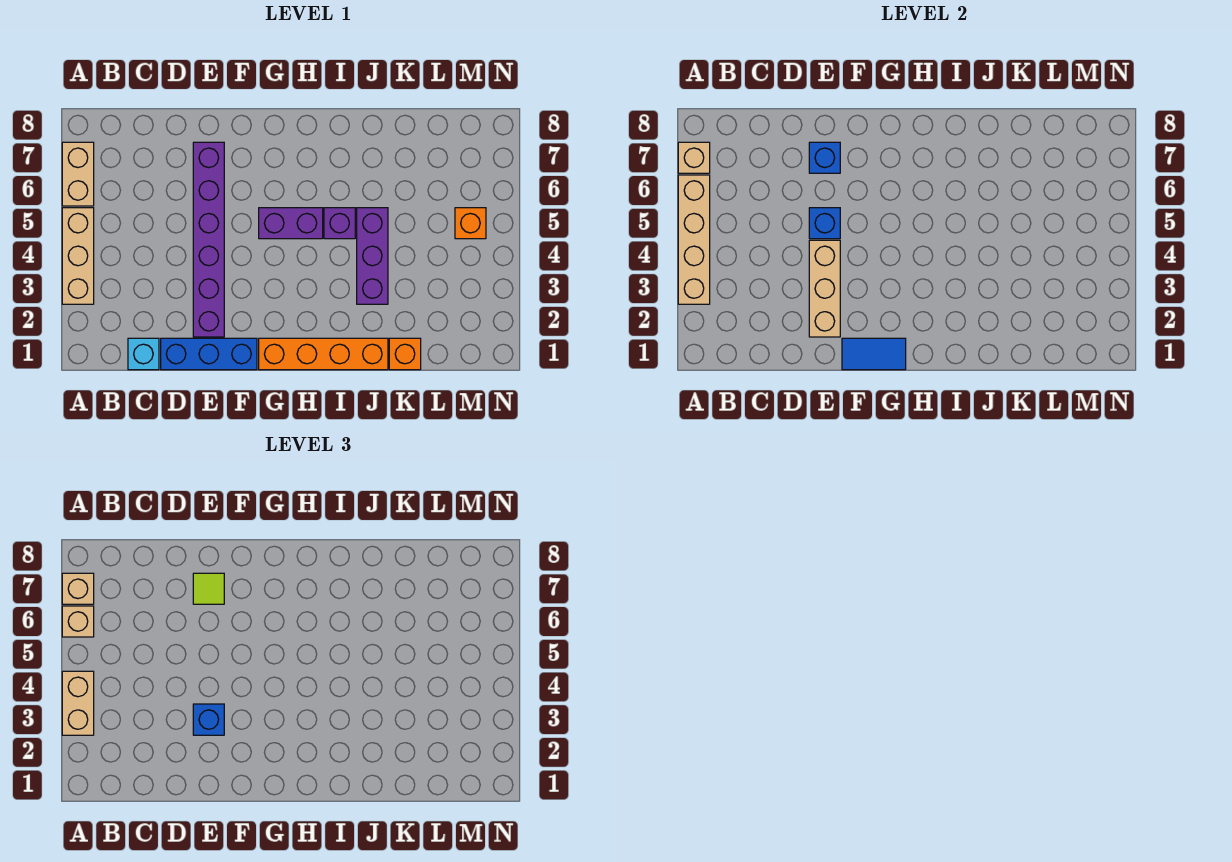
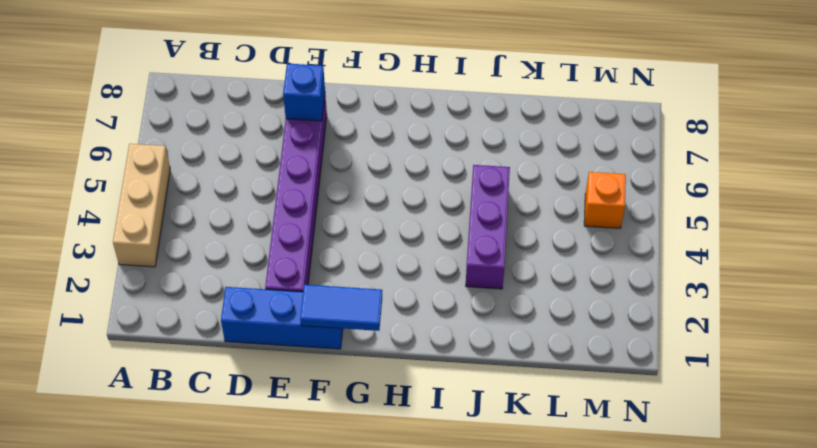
none -> tan brick A6:A7 level 1
none -> cyan brick C1 level 1
none -> orange brick G1:J1 level 1

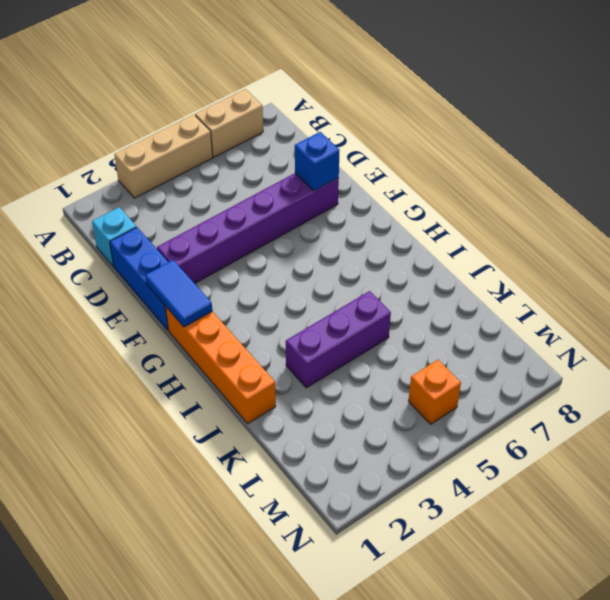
none -> purple brick G5:H5 level 1
none -> purple brick I5 level 1
none -> orange brick K1 level 1

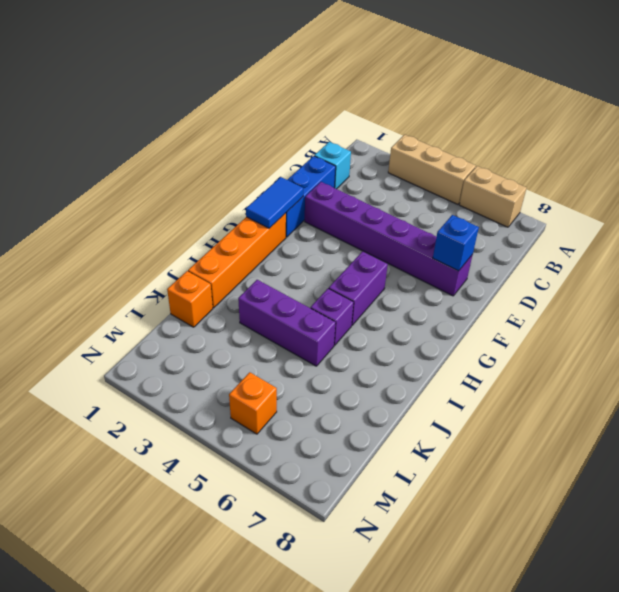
none -> tan brick A3:A6 level 2
none -> tan brick A7 level 2
none -> tan brick E2:E4 level 2

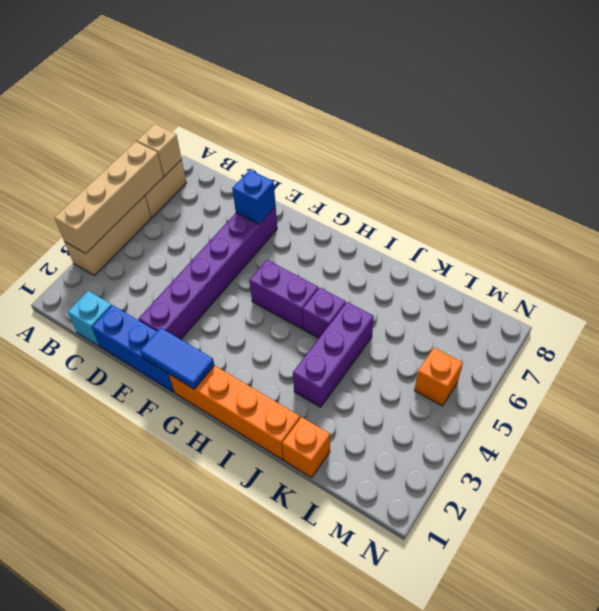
none -> tan brick E2:E4 level 2
none -> blue brick E5 level 2
none -> tan brick A3:A4 level 3

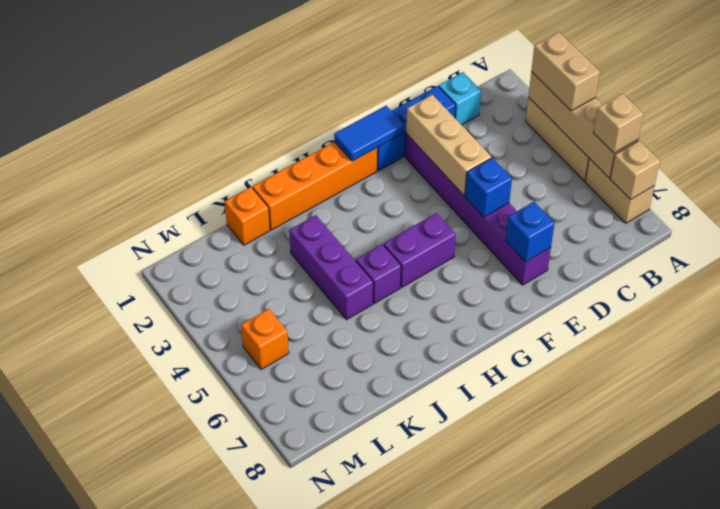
none -> tan brick A7 level 3
none -> blue brick E3 level 3
none -> lime tile E7 level 3

